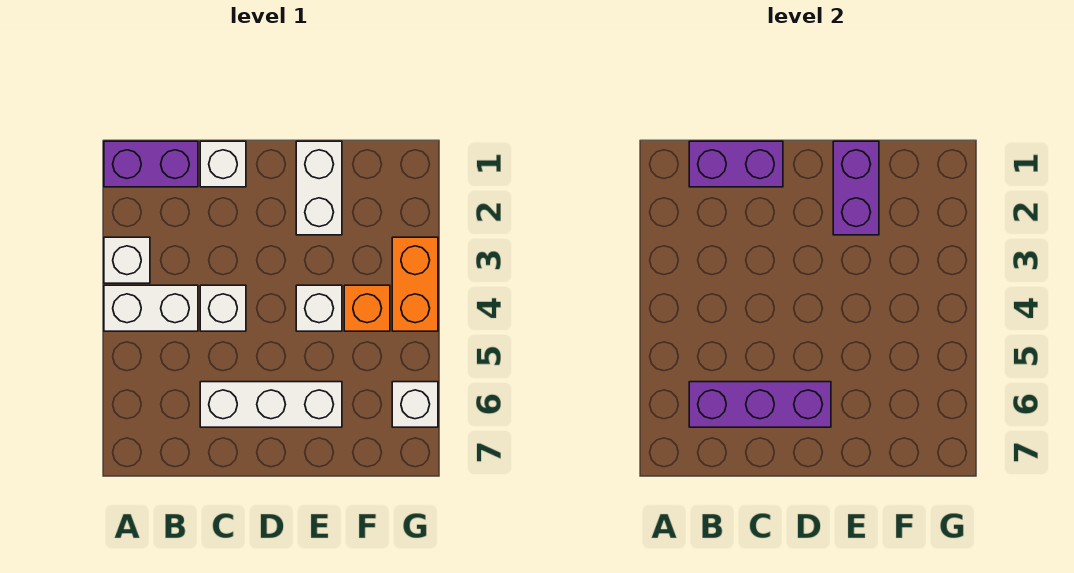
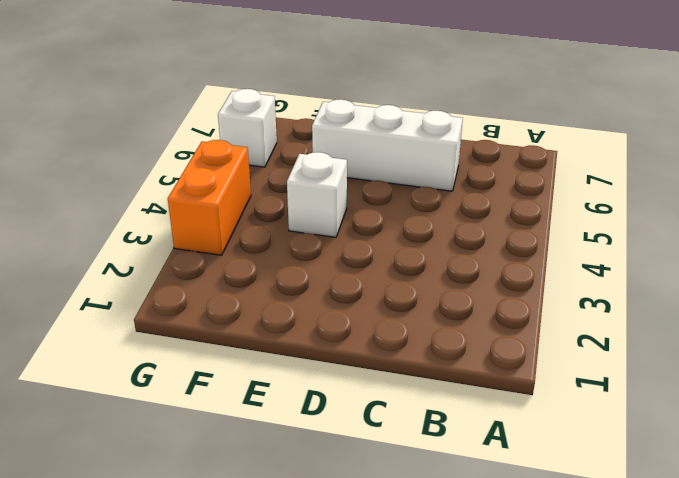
none -> purple brick A1:B1 level 1
none -> white brick A3 level 1
none -> white brick A4:B4 level 1

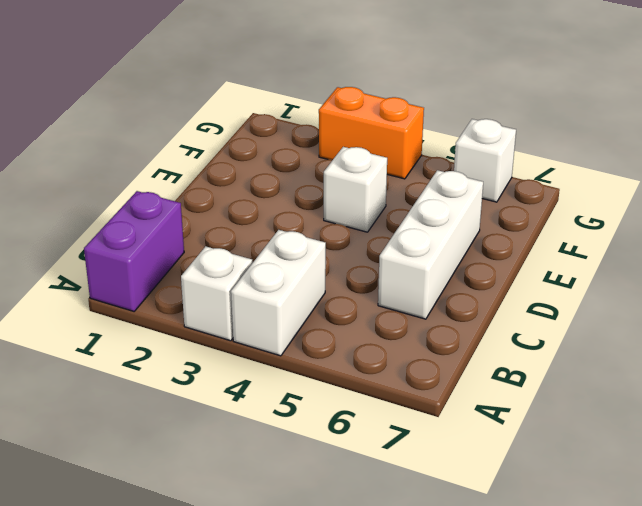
none -> white brick C1 level 1
none -> white brick C4 level 1
none -> white brick E1:E2 level 1

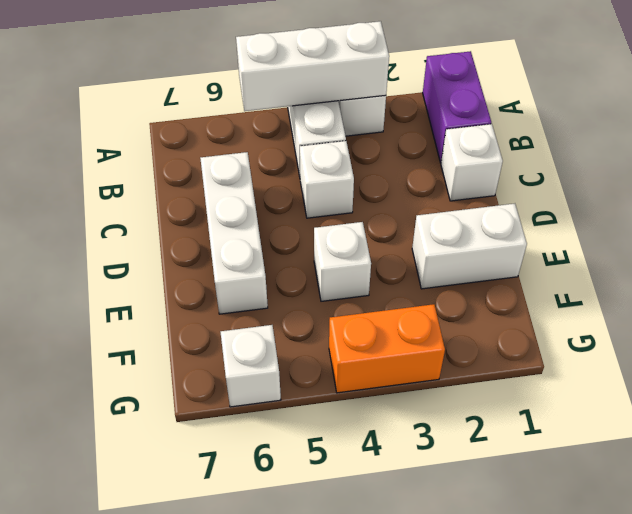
white brick A3:A5 level 2 -> none
none -> orange brick F4 level 1
none -> purple brick B1:C1 level 2
none -> purple brick B6:D6 level 2

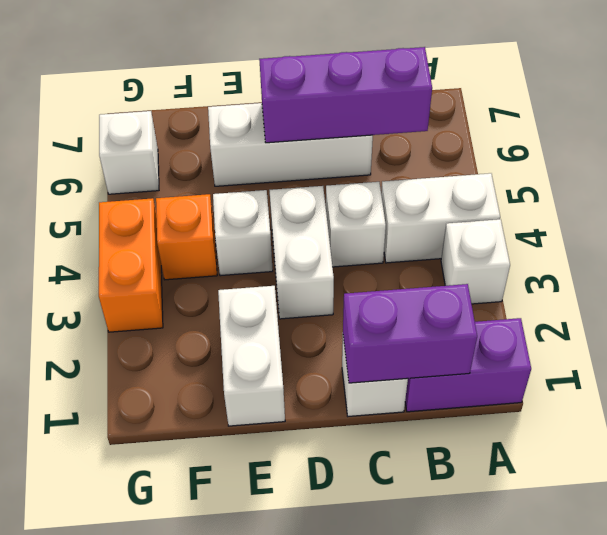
white brick D3:D4 level 1 -> none
none -> purple brick E1:E2 level 2

